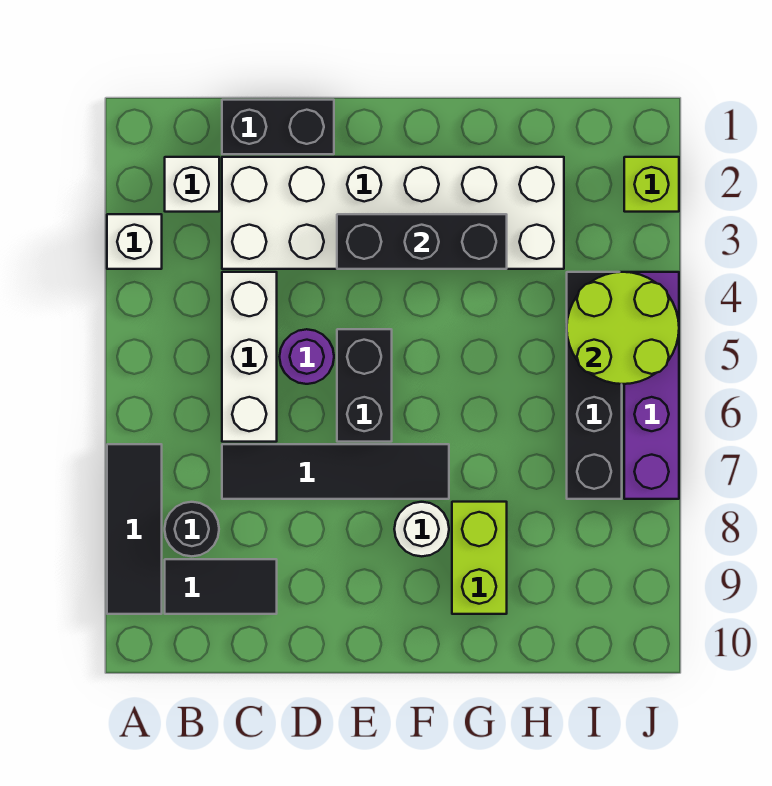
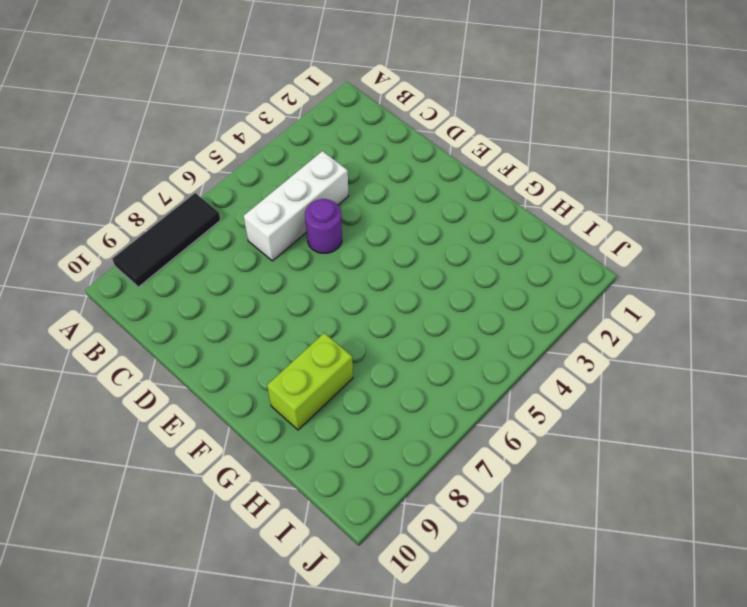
none -> white brick A3 level 1
none -> white brick B2 level 1
none -> black round brick B8 level 1

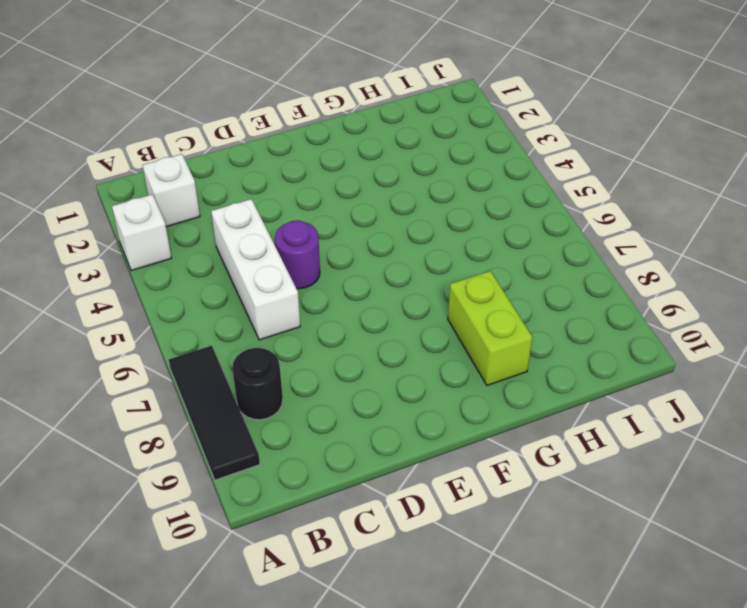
none -> black tile B9:C9 level 1
none -> black brick C1:D1 level 1
none -> white brick C2:H3 level 1

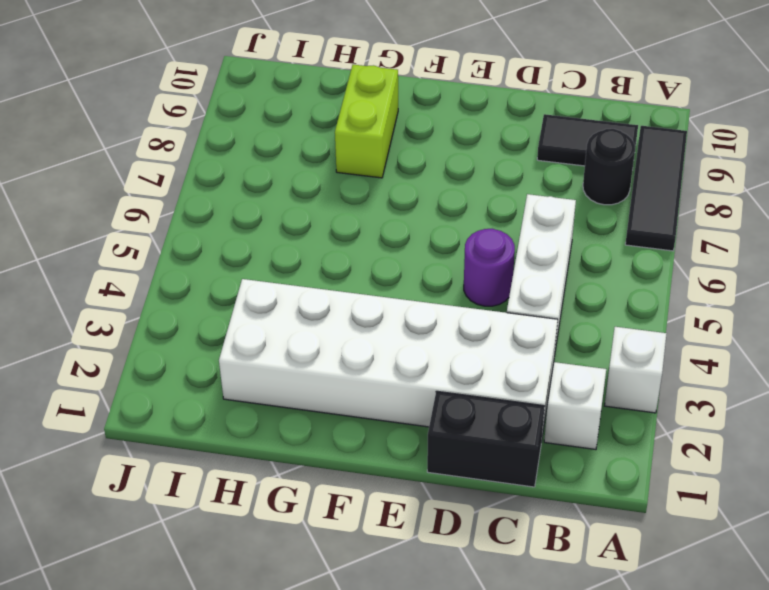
none -> black tile C7:F7 level 1
none -> black brick E5:E6 level 1
none -> white round brick F8 level 1

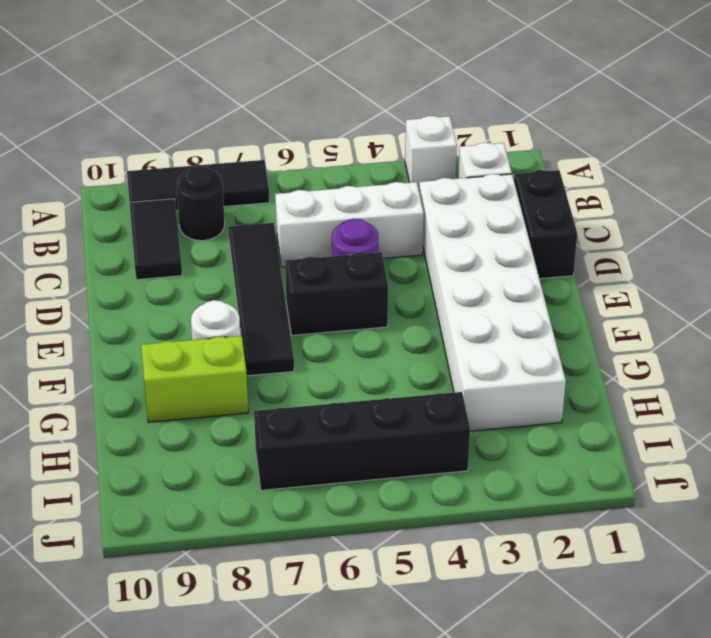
none -> lime brick J2 level 1
none -> purple brick J4:J7 level 1
none -> black brick E3:G3 level 2

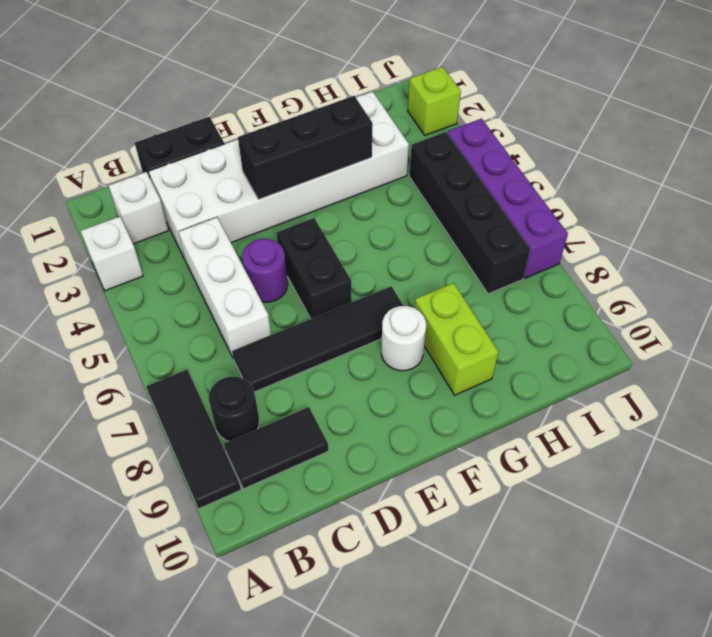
none -> lime round brick I4:J5 level 2

